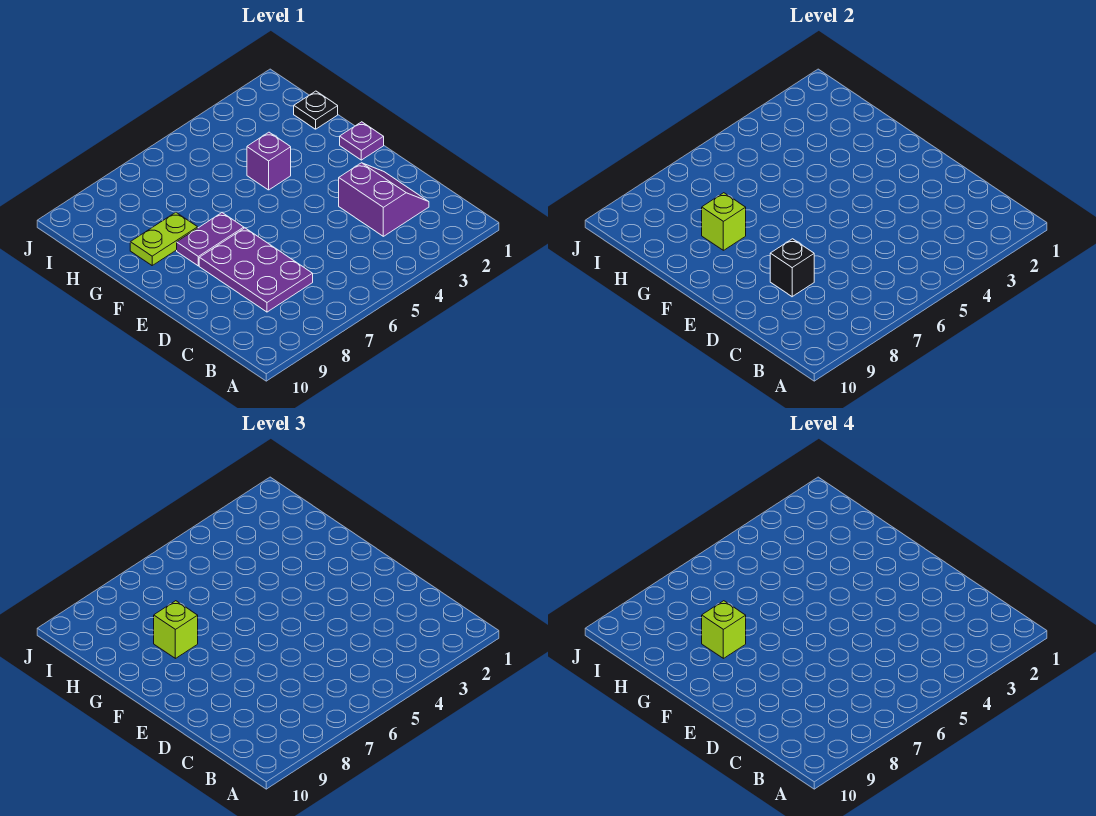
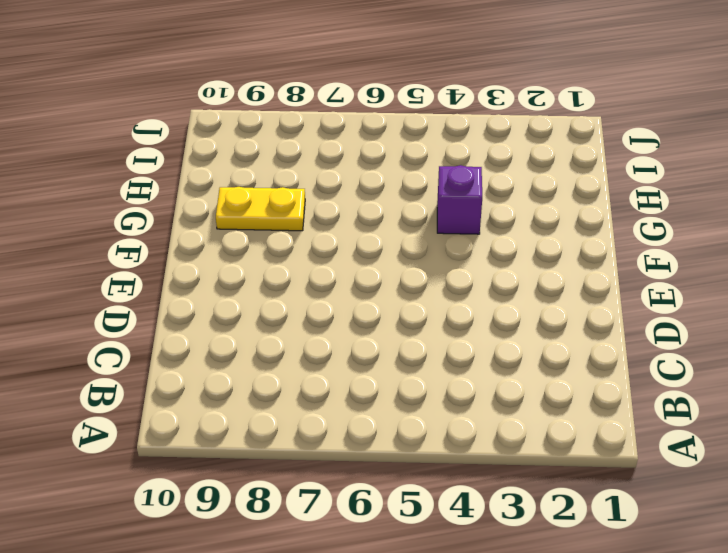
yellow plate G8:G9 level 1 -> lime plate G8:G9 level 1
none -> purple slope C2:D3 level 1 top 3
none -> purple plate C7:E8 level 1

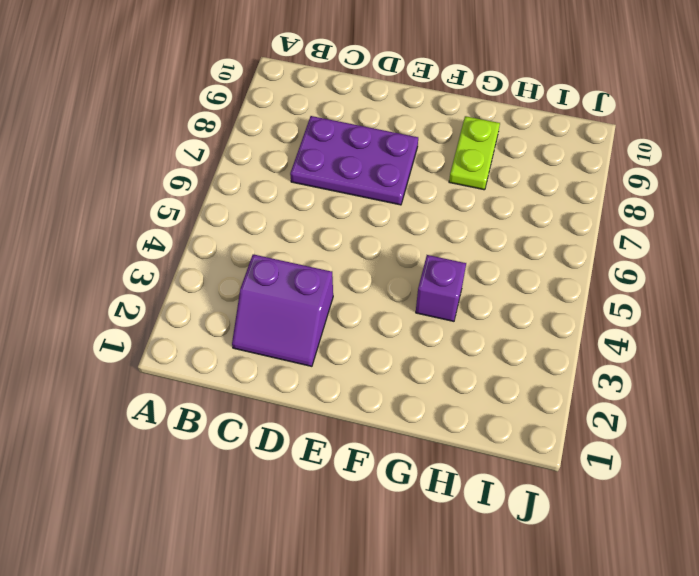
none -> purple plate F1 level 1
none -> purple plate F7:F8 level 1

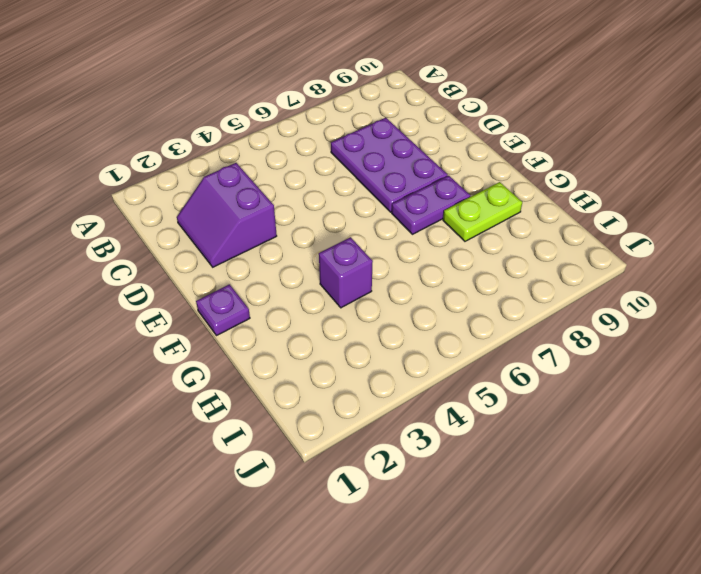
none -> black plate H1 level 1
none -> black brick D8 level 2

